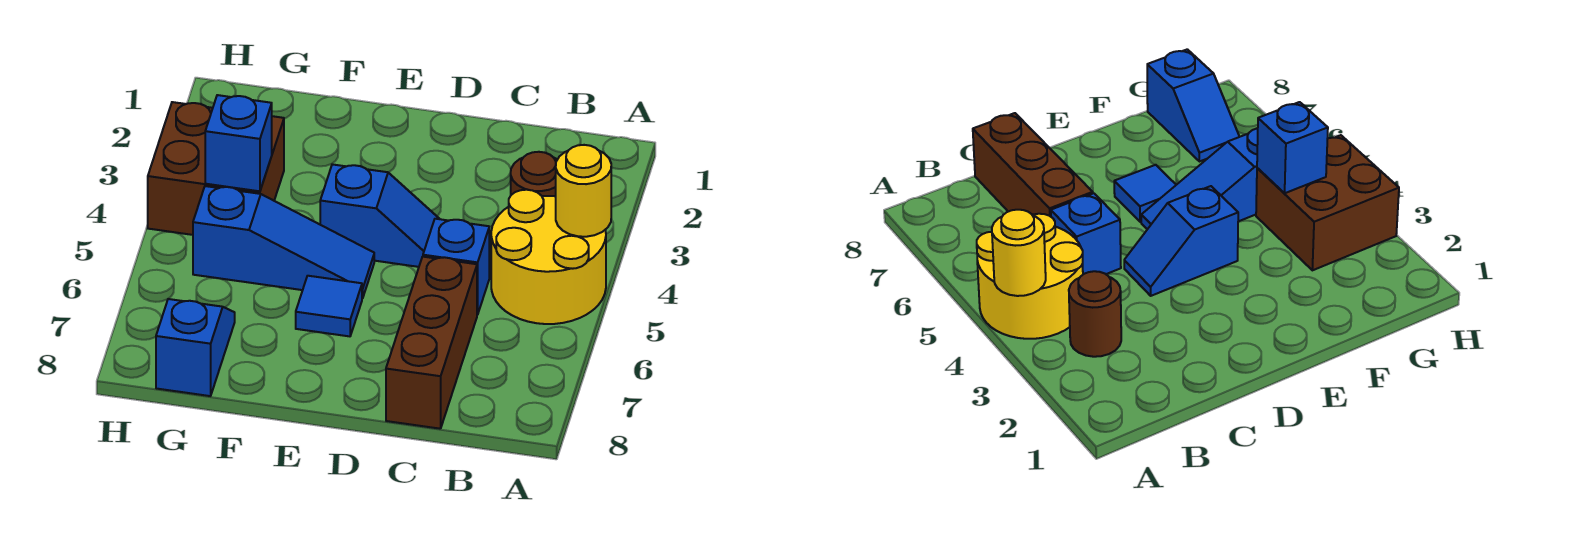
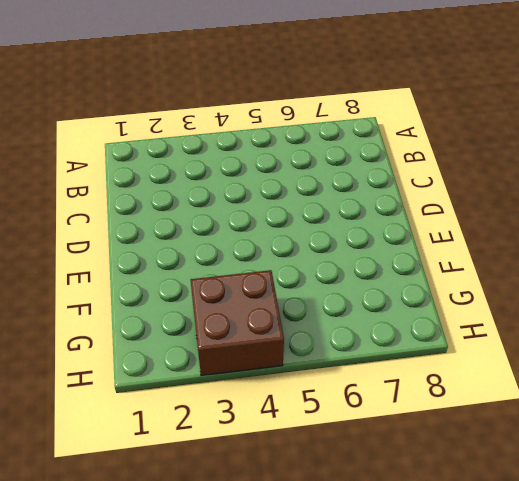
none -> yellow round brick A4:B5 level 1
none -> brown round brick B3 level 1

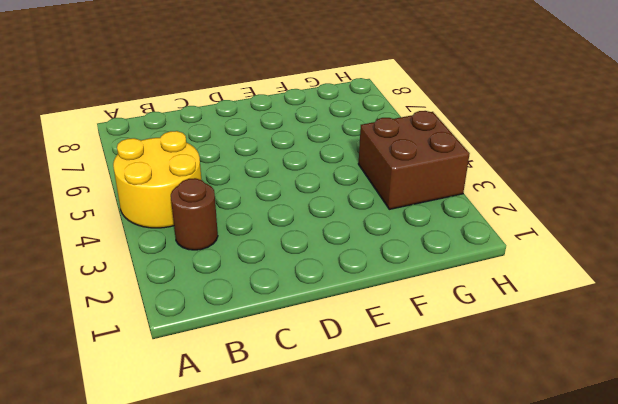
none -> blue brick C5 level 1
none -> brown brick C6:C8 level 1

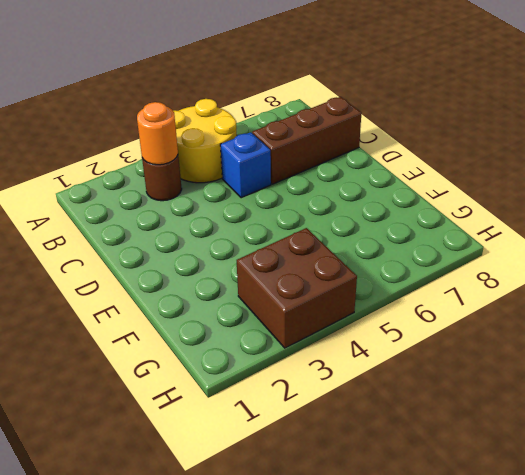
orange round brick B3 level 2 -> none
none -> blue slope D4:E4 level 1 top E
none -> blue slope E5:G5 level 1 top G

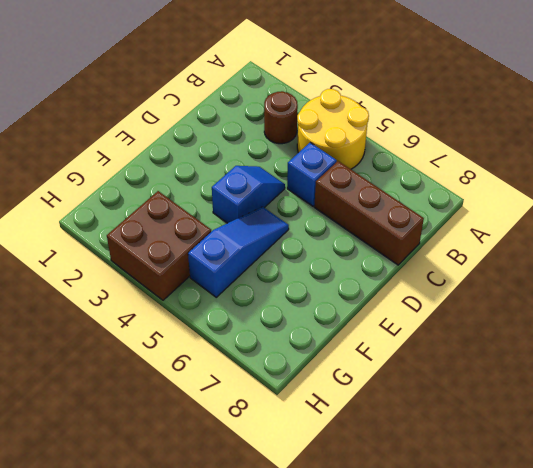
none -> blue tile E6 level 1
none -> blue slope G7:G8 level 1 top 8

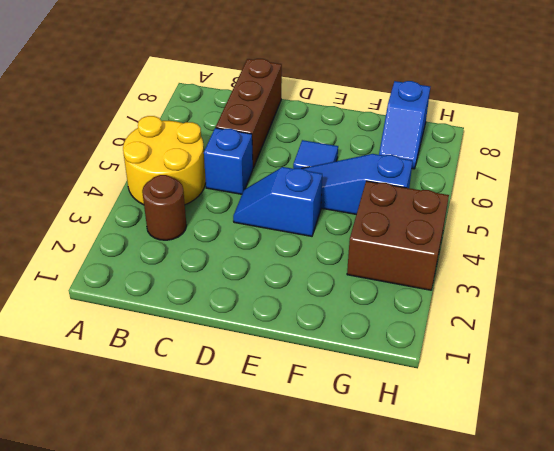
none -> yellow round brick A4 level 2
none -> blue brick G4 level 2

